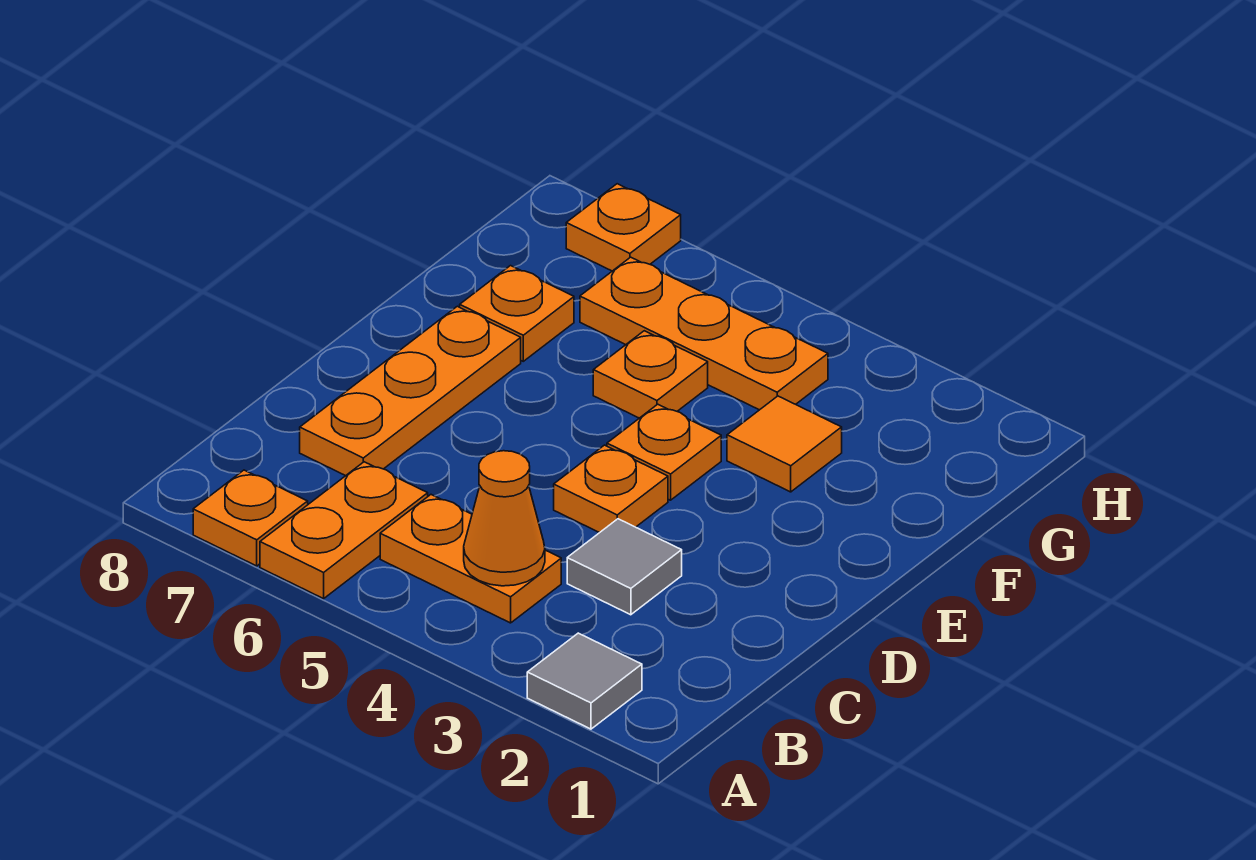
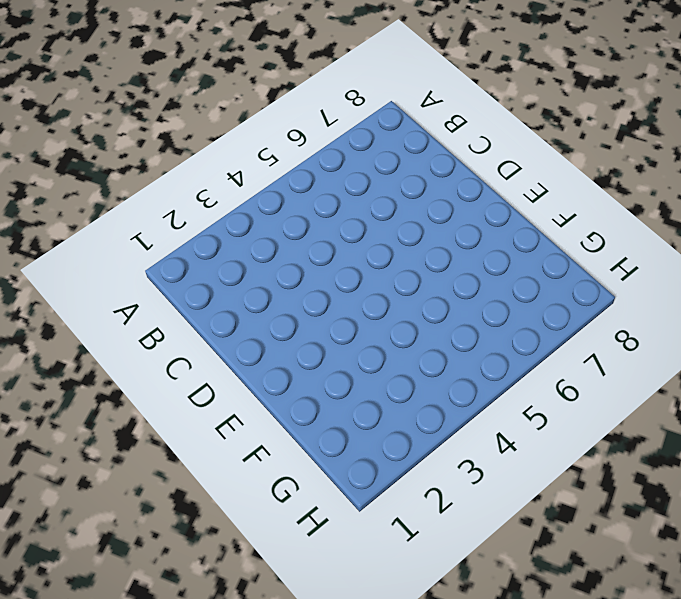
none -> grey tile A2 level 1
none -> orange plate A6:B6 level 1
none -> orange plate A7 level 1

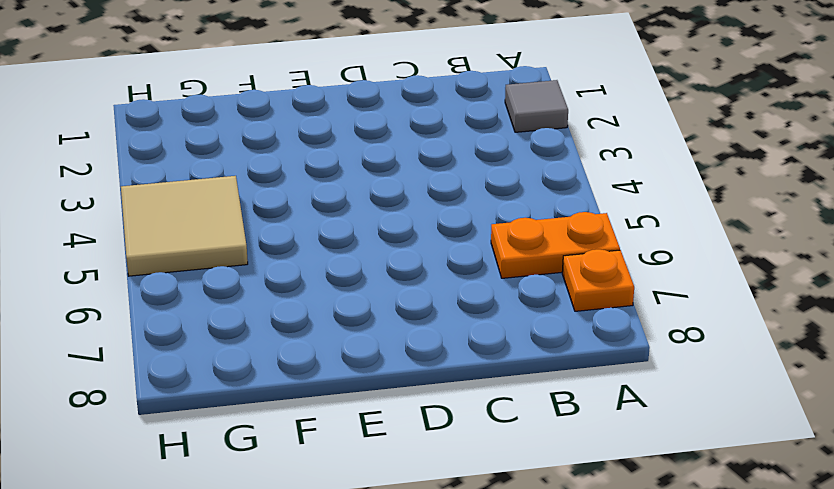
tan tile G4:H5 level 1 -> orange plate G4:G6 level 1
none -> orange plate B4:B5 level 1
none -> grey tile C3 level 1
none -> orange plate C7:E7 level 1

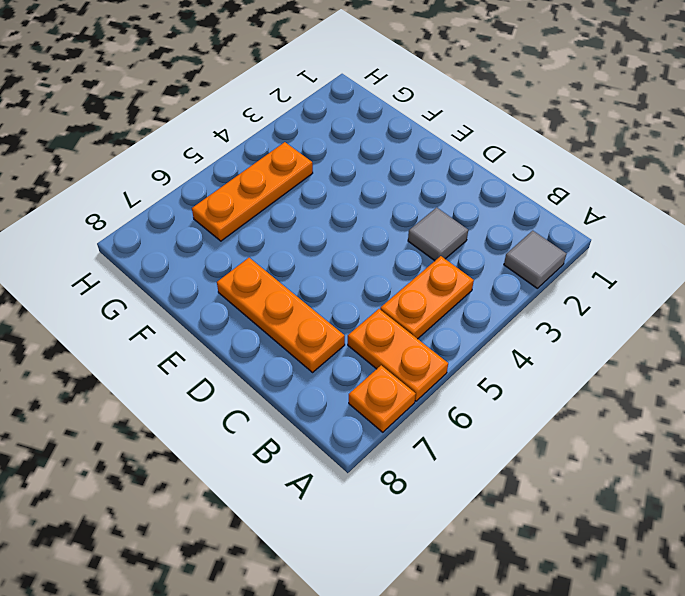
none -> orange plate D4 level 1
none -> orange plate E4 level 1
none -> orange tile F3 level 1

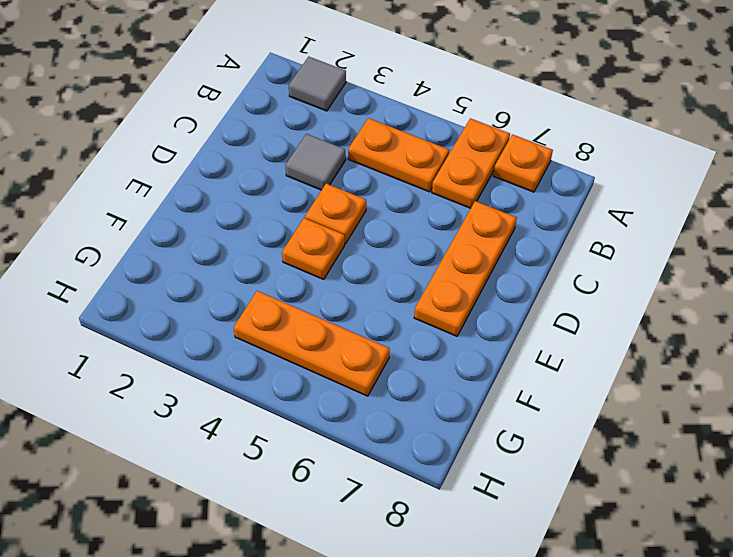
none -> orange tile F3 level 1
none -> orange plate F5 level 1
none -> orange plate F7 level 1

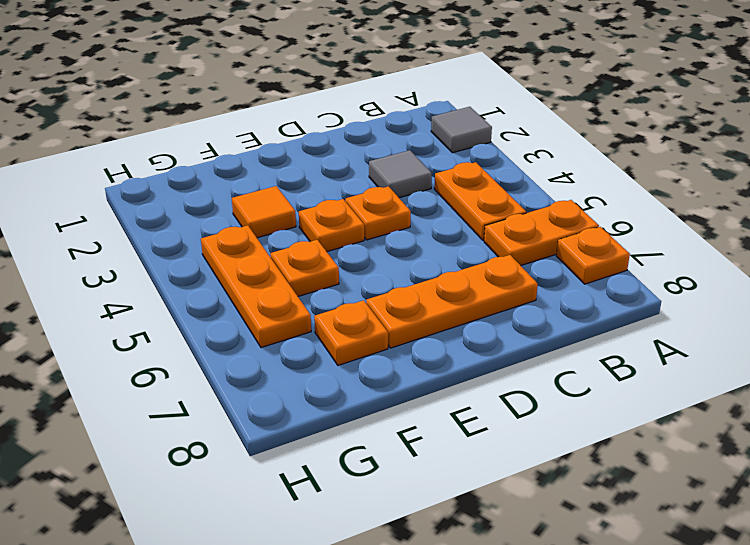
none -> orange plate H7 level 1
none -> orange cone B4 level 2

